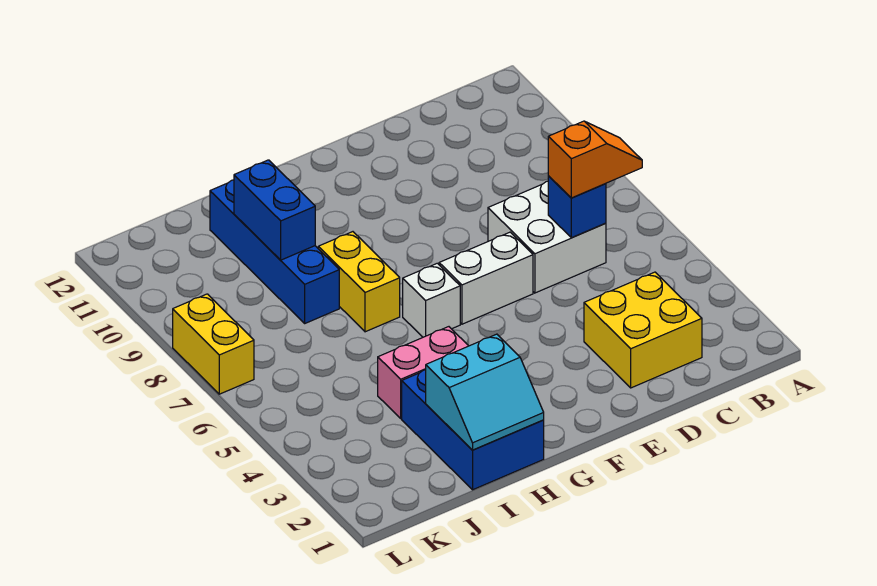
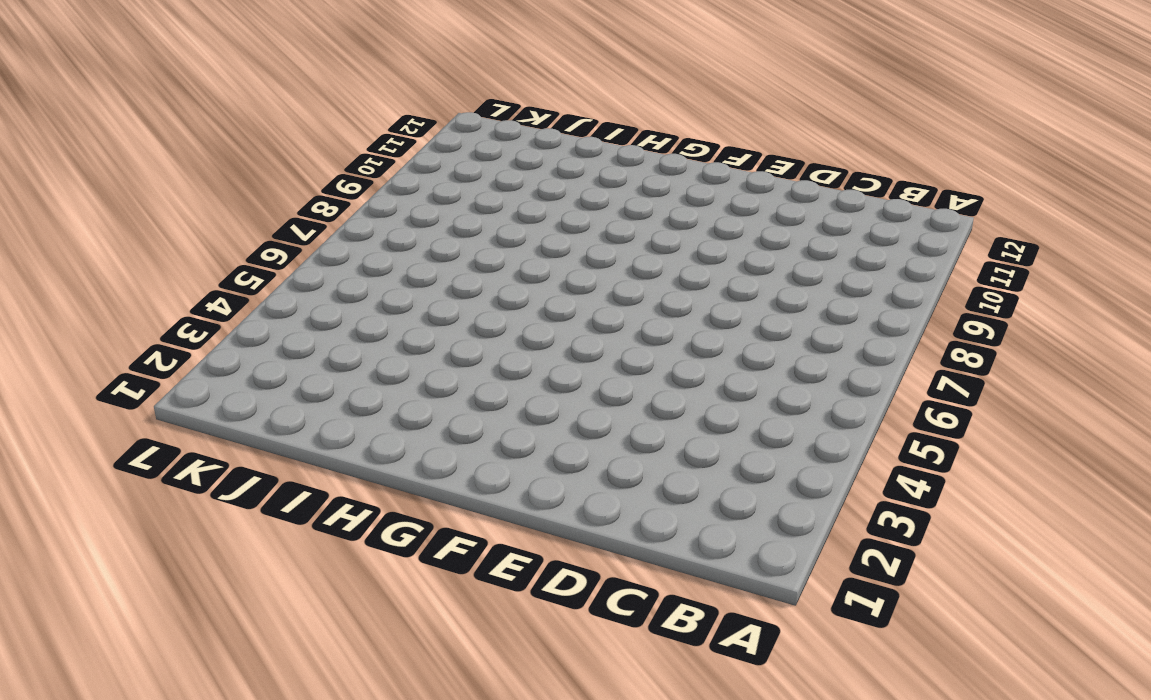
none -> yellow brick C2:D3 level 1
none -> white brick C6:D7 level 1
none -> white brick E6:F6 level 1

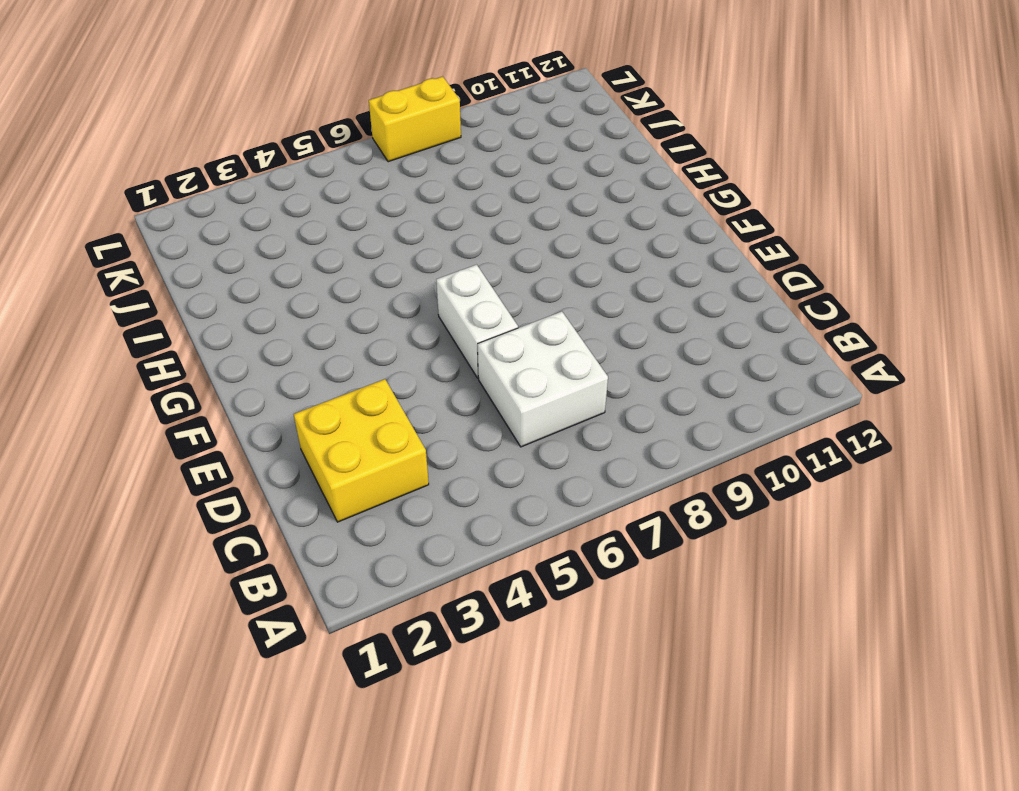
none -> white brick G6 level 1
none -> blue brick H1:I3 level 1
none -> pink brick H4:I4 level 1

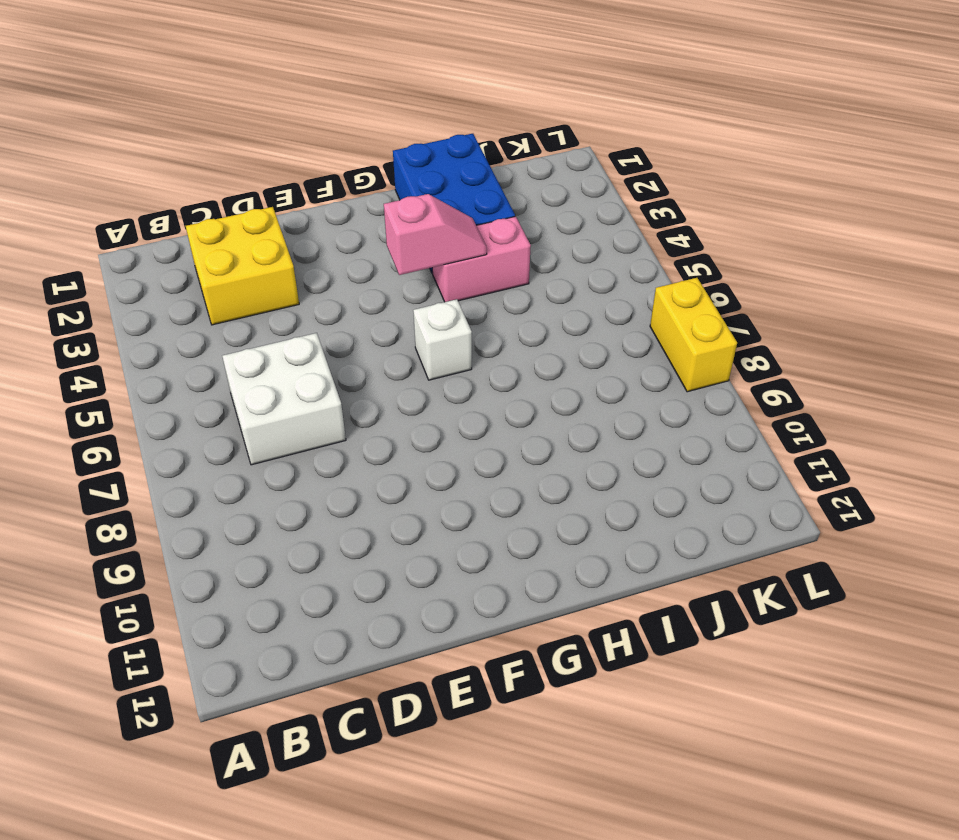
pink slope G4:H4 level 2 top G -> none
none -> white brick E6:F6 level 1
none -> yellow brick H7:H8 level 1
none -> blue brick I8:I11 level 1

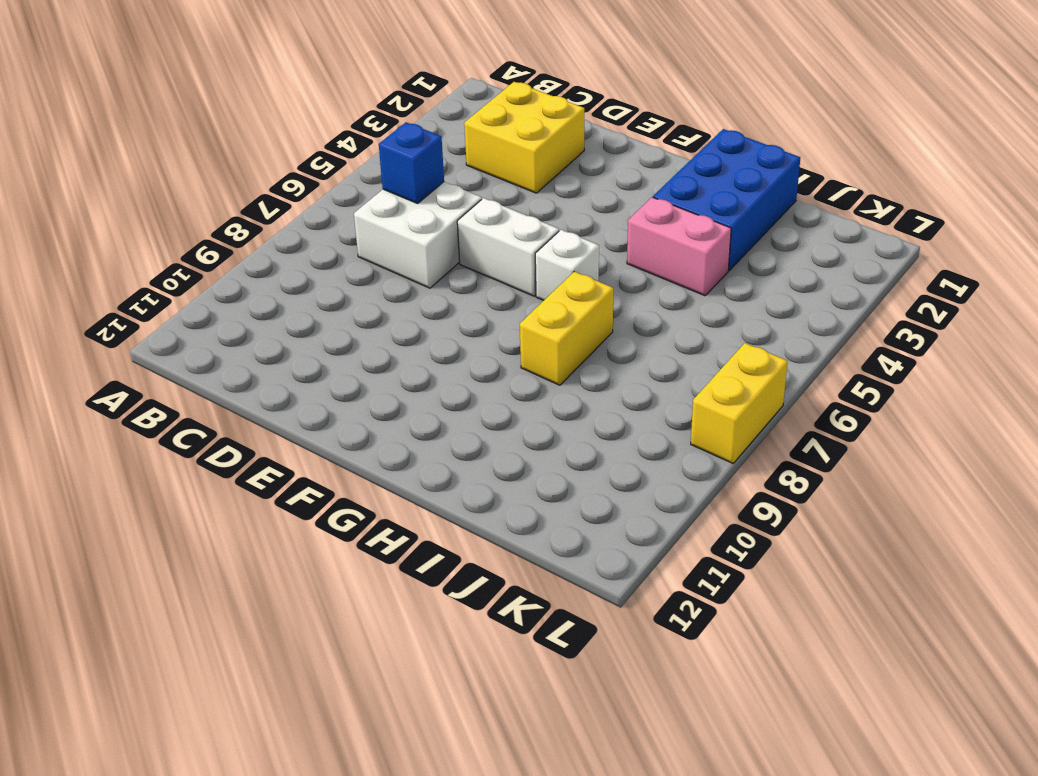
none -> blue brick I8:I11 level 1
none -> cyan slope H1:I2 level 2 top 2
none -> blue brick I9:I10 level 2

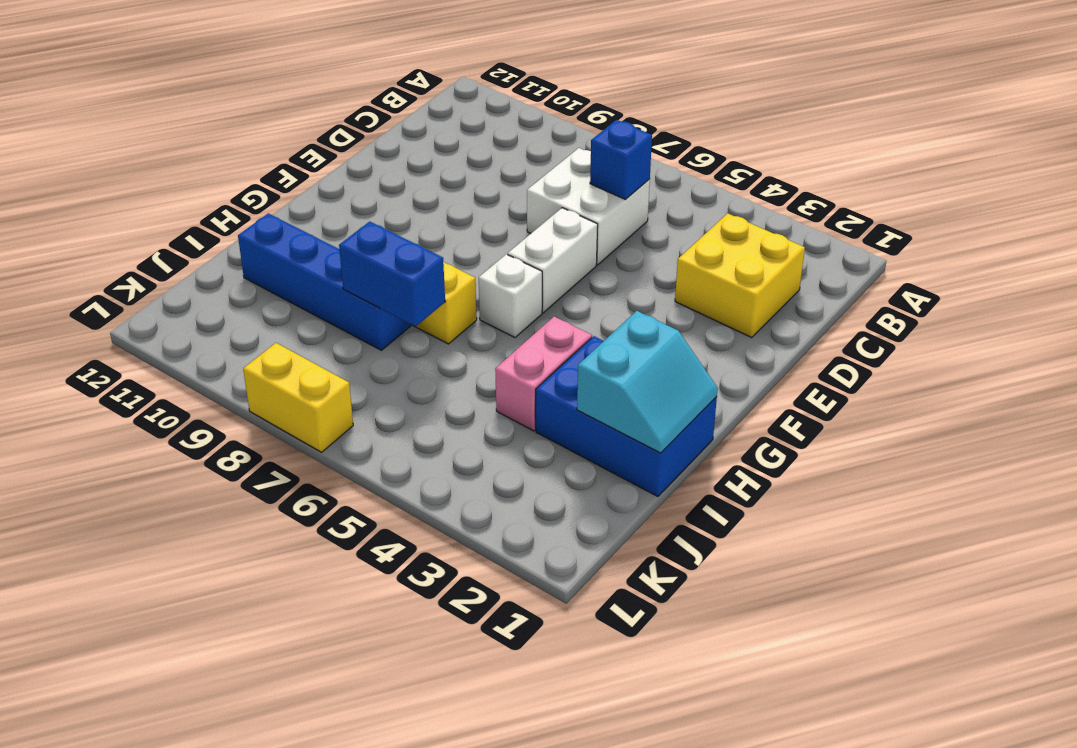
blue brick I7:I8 level 2 -> blue brick I9:I10 level 2
none -> orange slope B6:C6 level 3 top C

